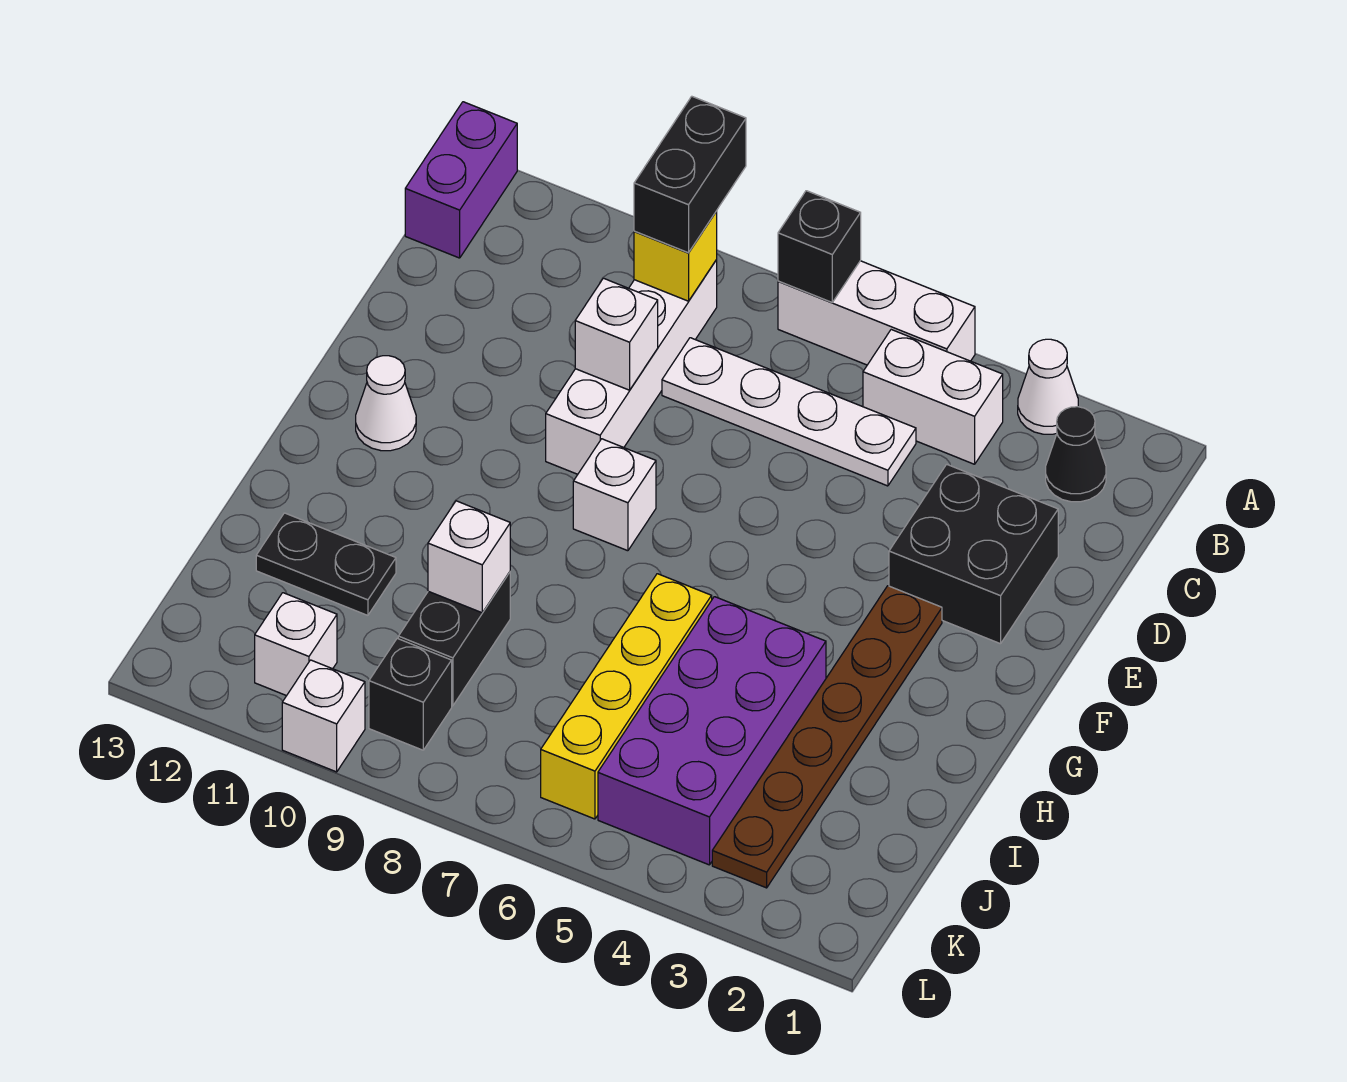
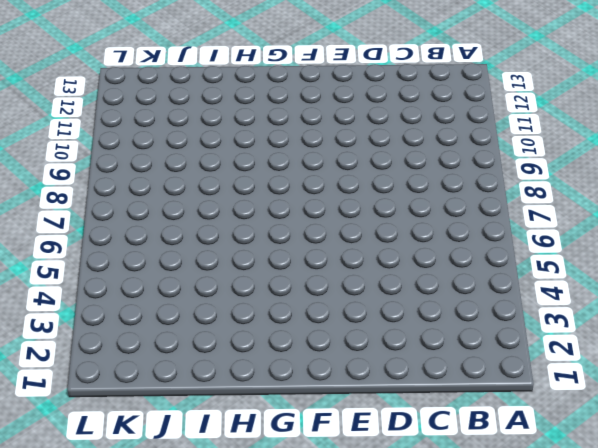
none -> white cone A3 level 1
none -> white brick A5:A7 level 1
none -> purple brick A13:B13 level 1

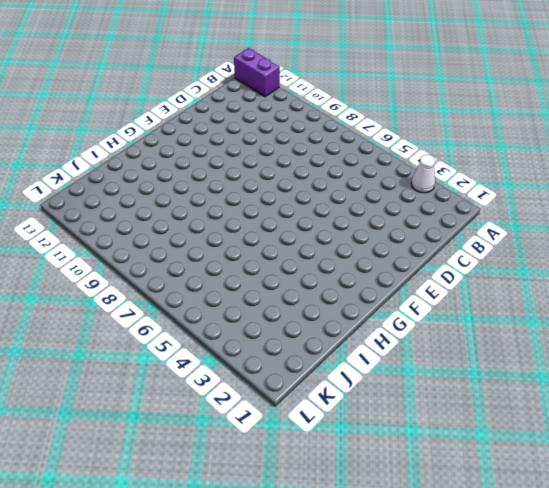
purple brick A12:A13 level 1 -> purple brick A13:B13 level 1
none -> white brick A5:A7 level 1
none -> black cone B2 level 1
none -> white brick B4:B5 level 1

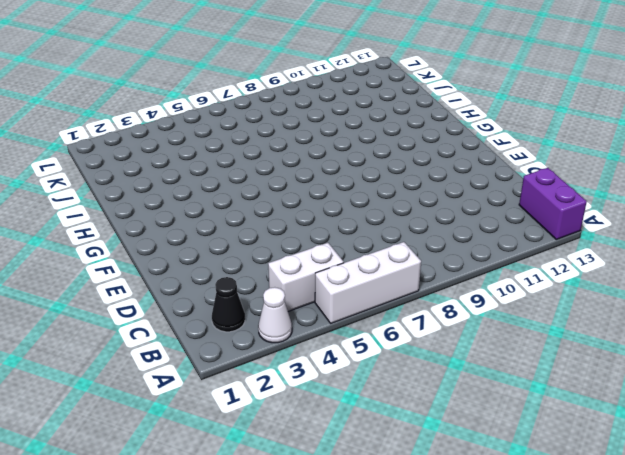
none -> white brick B9:E9 level 1
none -> white plate C5:C8 level 1
none -> black brick D2:E3 level 1

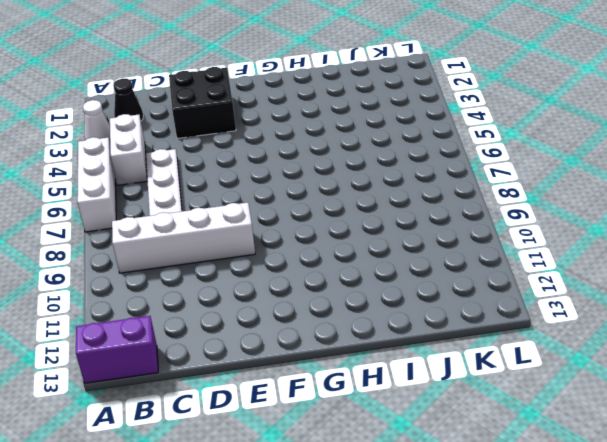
none -> brown plate F3:K3 level 1
none -> white brick F8 level 1
none -> white cone F12 level 1

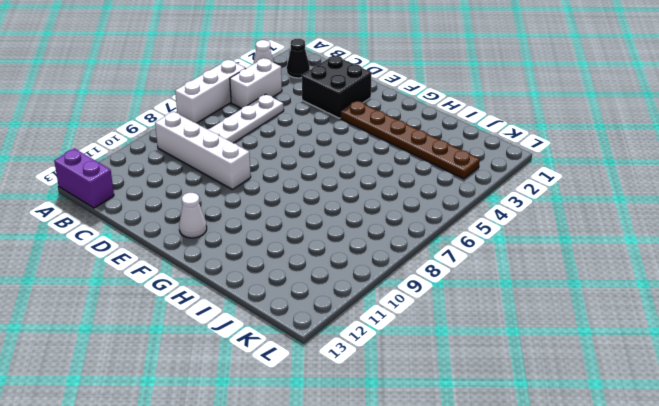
none -> white brick F8 level 1
none -> purple brick H4:K5 level 1
none -> yellow brick H6:K6 level 1

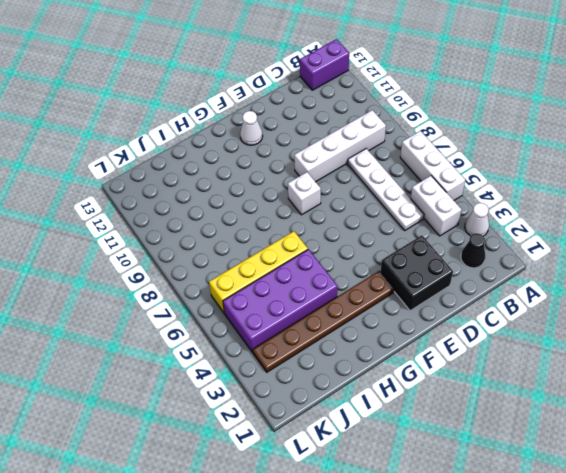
none -> black brick I9:J9 level 1
none -> black plate I11:I12 level 1
none -> black brick K9 level 1

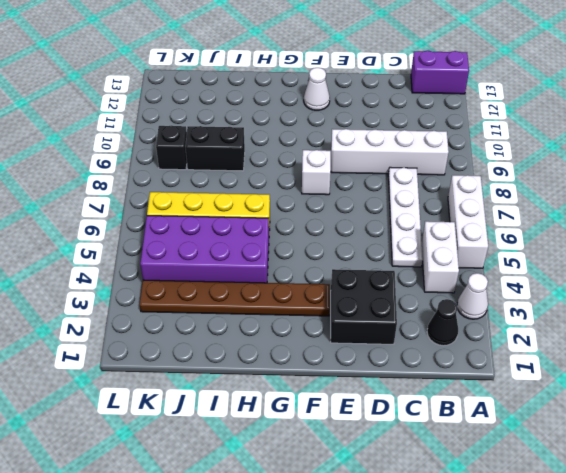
none -> black plate I11:I12 level 1
none -> white brick K11 level 1
none -> white brick L10 level 1

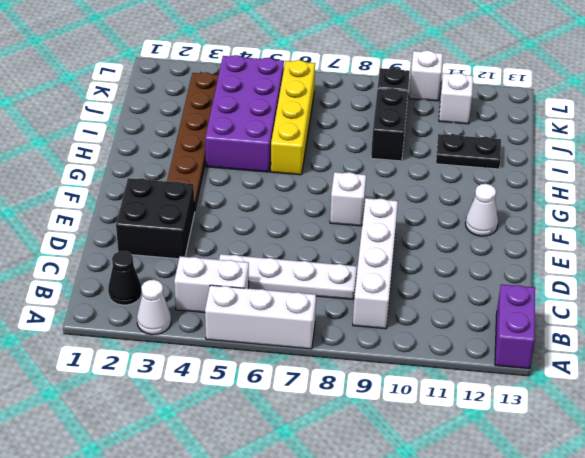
none -> black brick A7 level 2
none -> yellow brick B9 level 2
none -> white brick D9 level 2

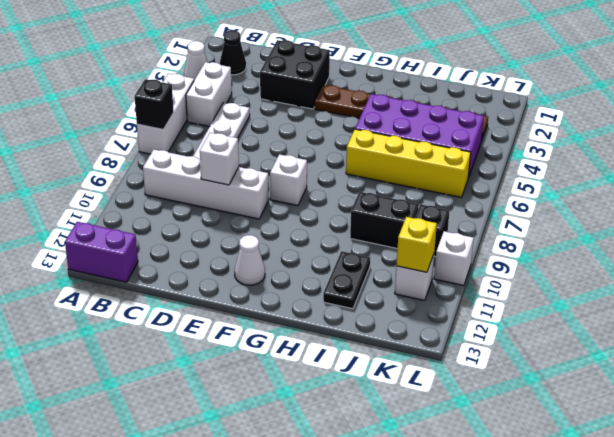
yellow brick K11 level 2 -> yellow brick B9 level 2
none -> white brick I9 level 2
none -> black brick A9:B9 level 3

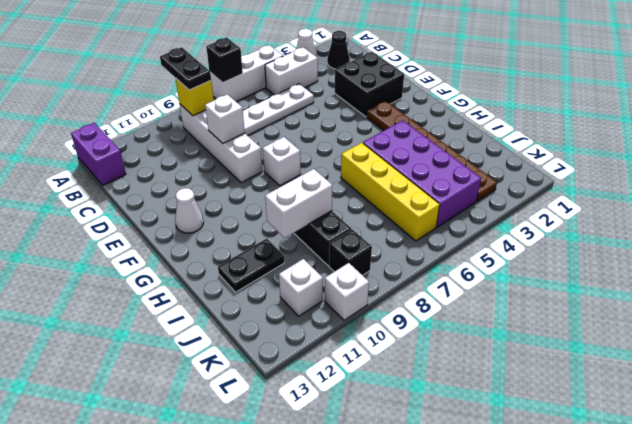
black plate A9:B9 level 3 -> black brick A9:B9 level 3
white brick I9:I10 level 2 -> white brick I9 level 2

